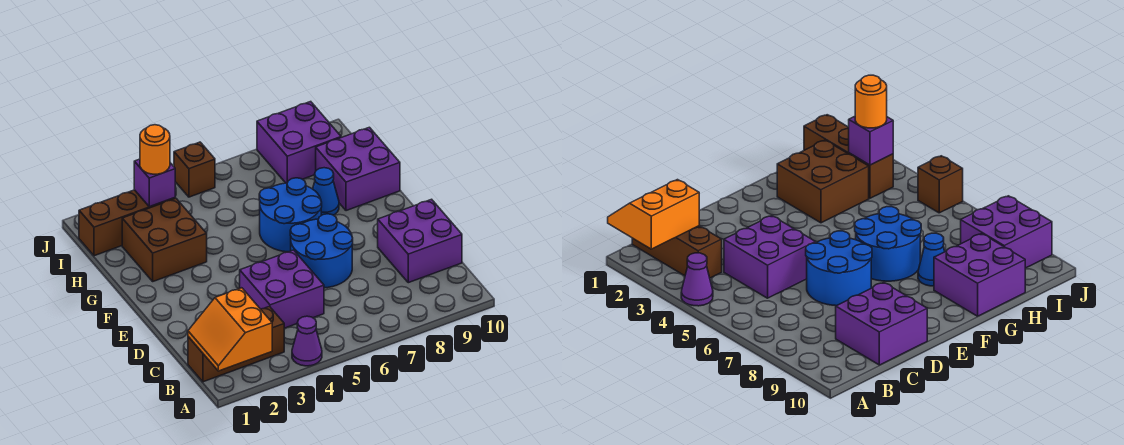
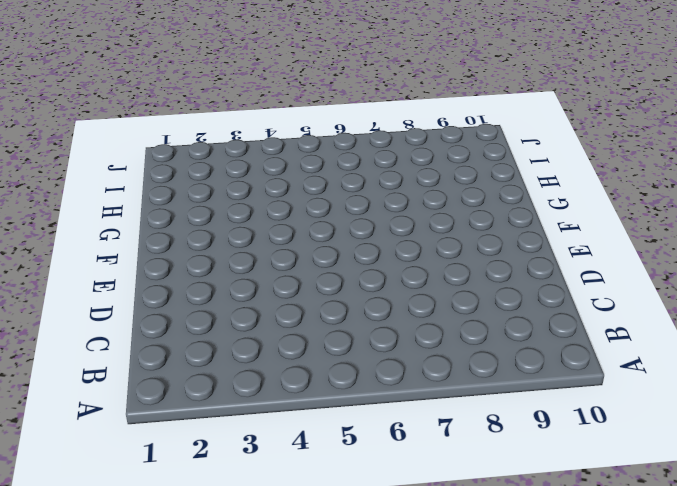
none -> purple cone A4 level 1
none -> brown brick B1:B3 level 1
none -> purple brick C4:D5 level 1

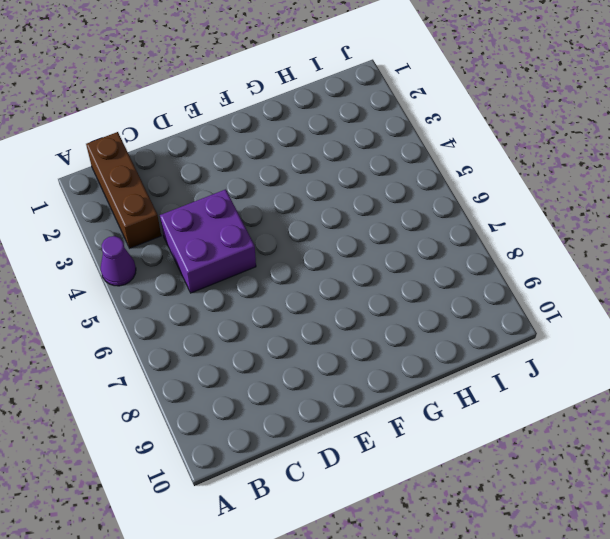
none -> purple brick C9:D10 level 1
none -> blue round brick D6:E7 level 1
none -> blue round brick F6:G7 level 1

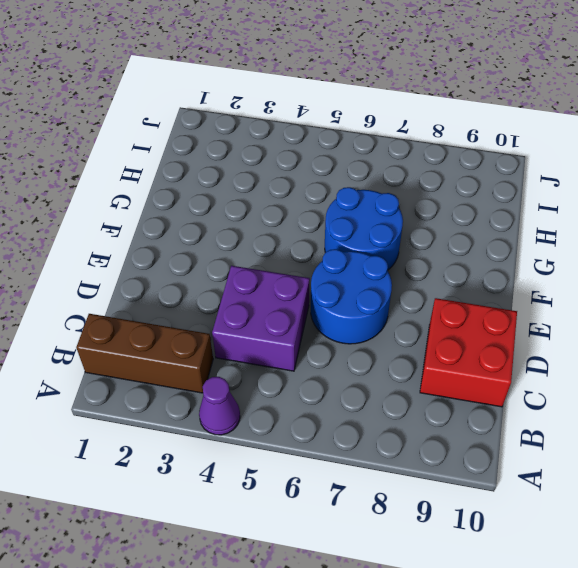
red brick C9:D10 level 1 -> purple brick C9:D10 level 1
none -> brown brick G2:H3 level 1
none -> blue cone G8 level 1
none -> purple brick G9:H10 level 1

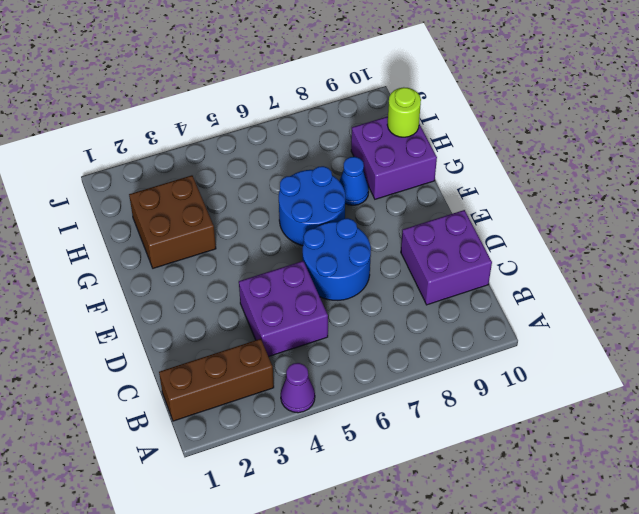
lime round brick H10 level 2 -> none
none -> brown brick I1:I3 level 1
none -> purple brick I8:J9 level 1
none -> brown brick J5 level 1

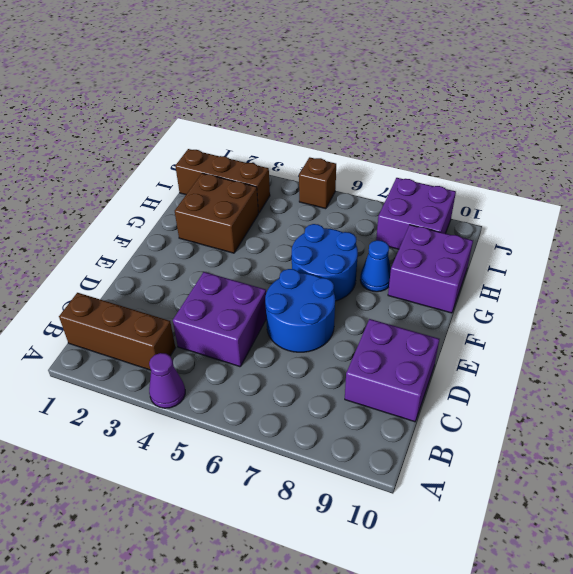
none -> orange slope A1:B2 level 2 top 2
none -> purple brick I3 level 2
none -> orange round brick I3 level 3

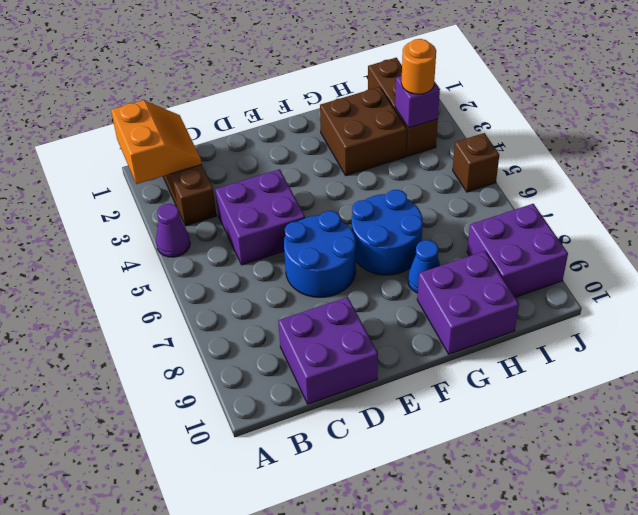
orange slope A1:B2 level 2 top A -> orange slope A1:B2 level 2 top 2

